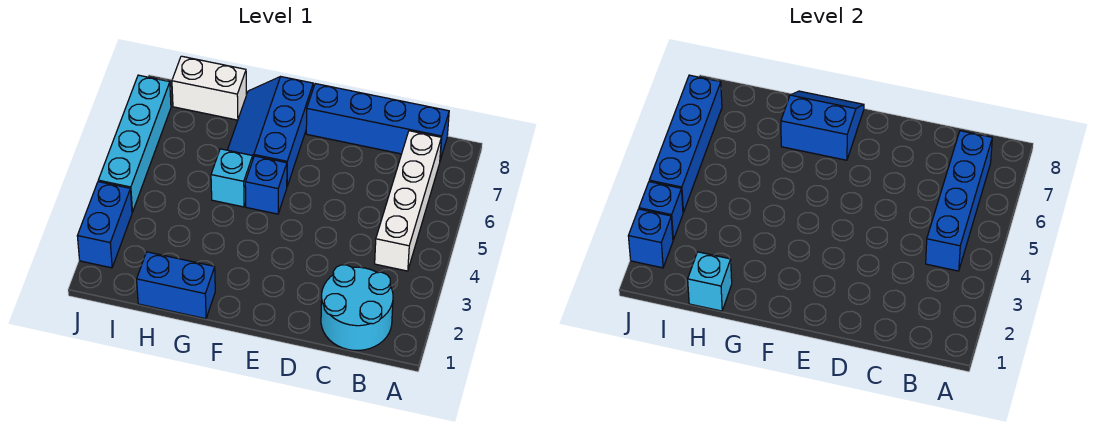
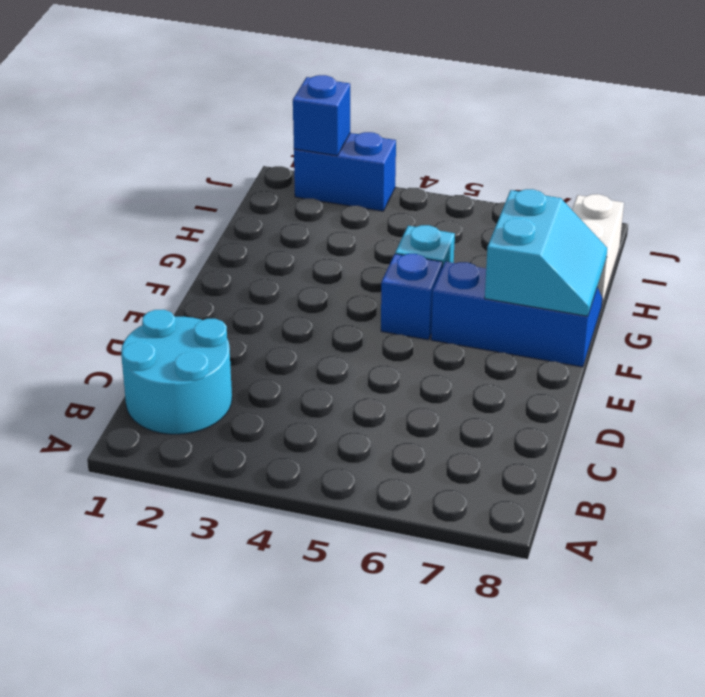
cyan slope F7:G8 level 2 top 7 -> blue slope F7:G8 level 2 top 7
none -> white brick B4:B7 level 1
none -> blue brick B8:E8 level 1
none -> blue brick G1:H1 level 1

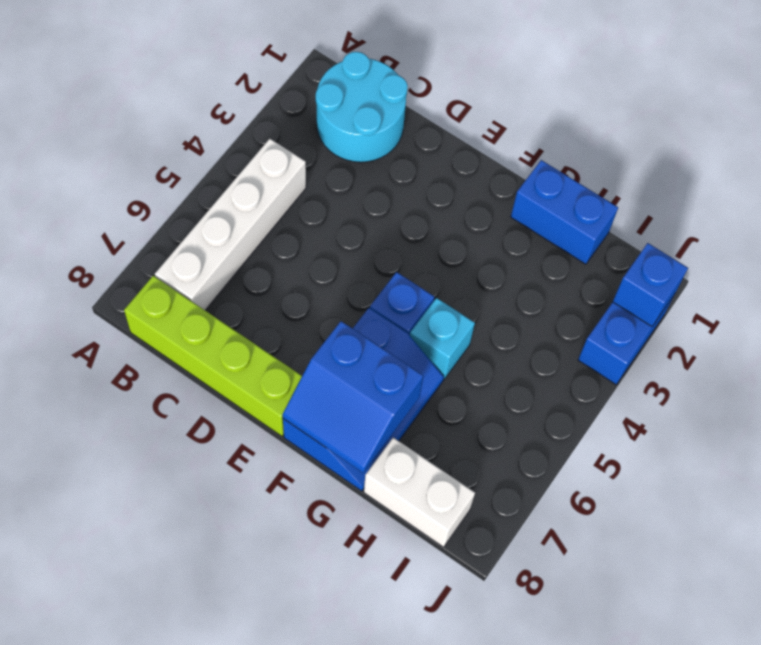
lime brick B8:E8 level 1 -> blue brick B8:E8 level 1
none -> cyan brick J4:J7 level 1
none -> blue brick B4:B7 level 2
none -> cyan brick H1 level 2

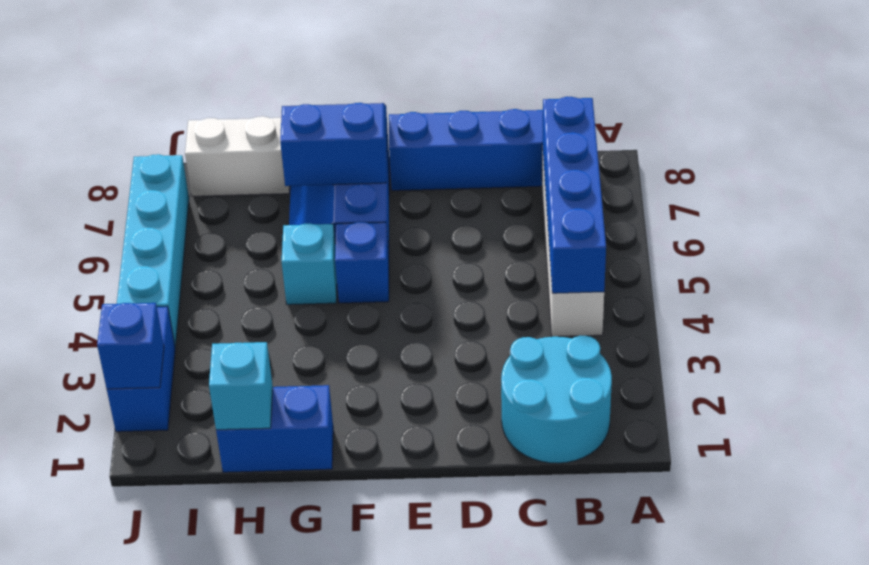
none -> blue brick J3 level 2
none -> blue brick J4:J7 level 2

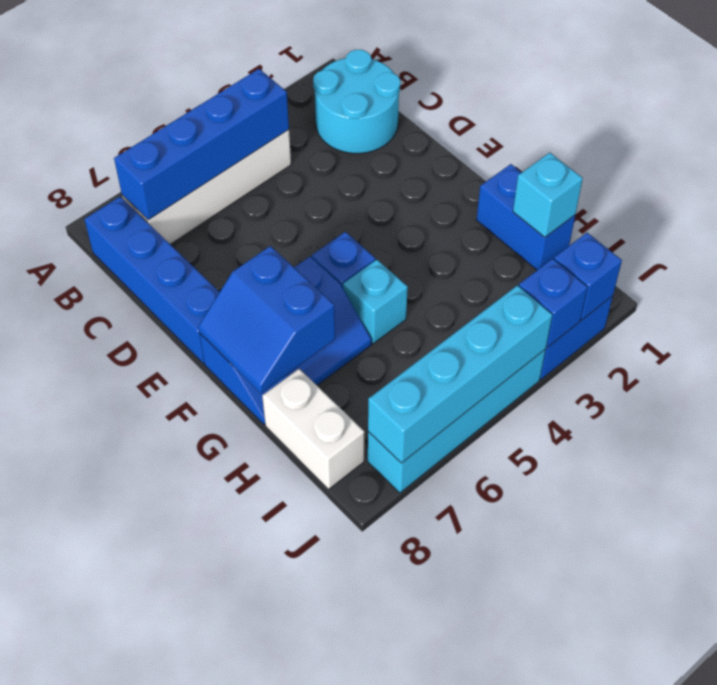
cyan brick J4:J7 level 2 -> blue brick J4:J7 level 2

